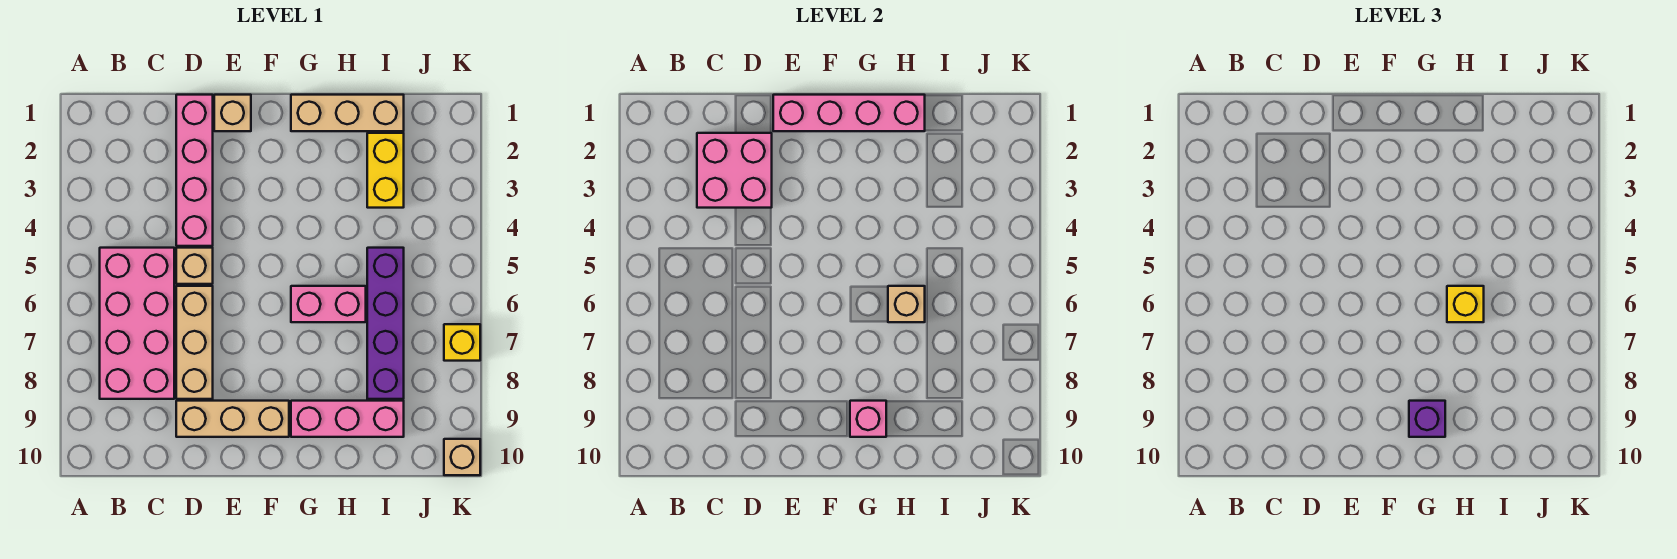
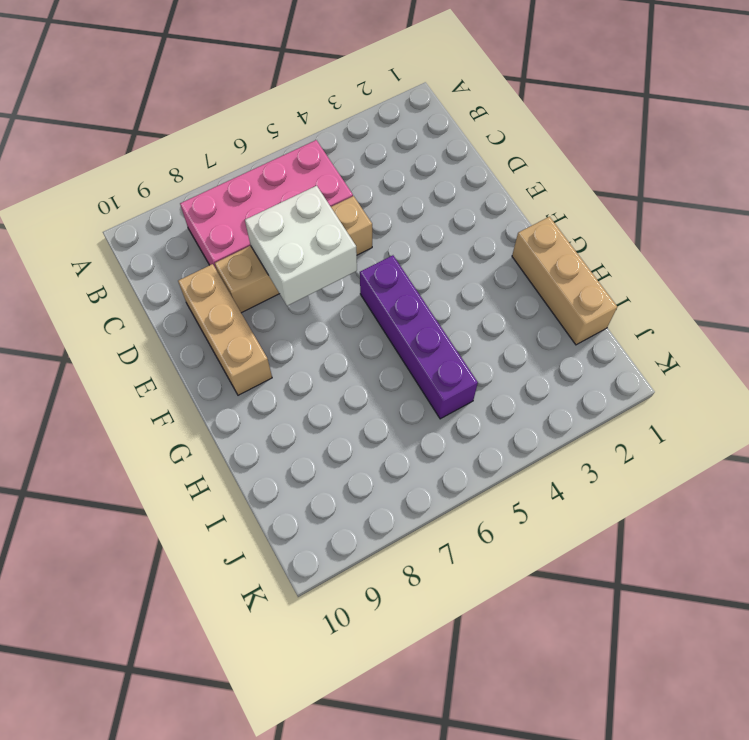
white brick D6:E7 level 2 -> none
purple brick F5:I5 level 1 -> purple brick I5:I8 level 1
none -> pink brick D1:D4 level 1
none -> tan brick E1 level 1
none -> pink brick G6:H6 level 1

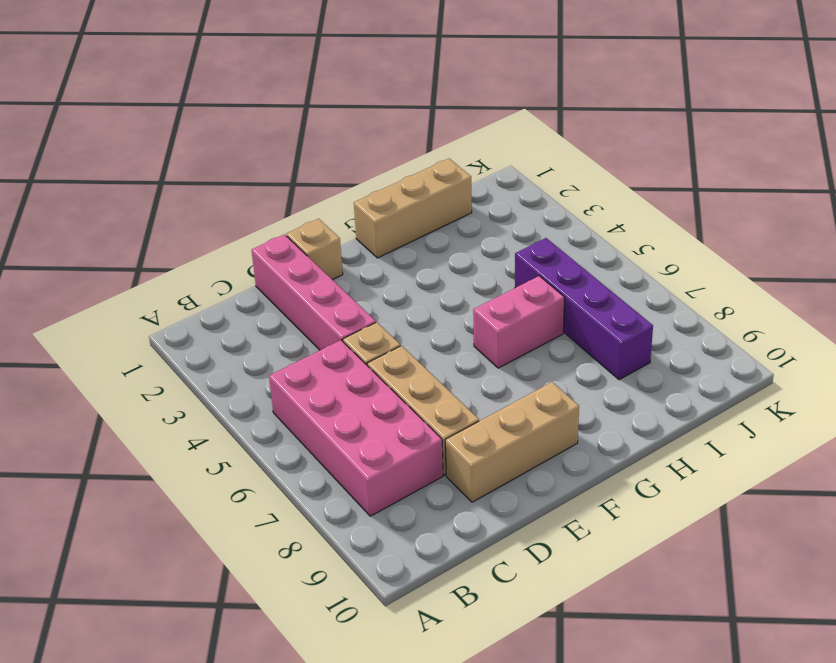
none -> pink brick G9:I9 level 1
none -> yellow brick I2:I3 level 1
none -> yellow brick K7 level 1

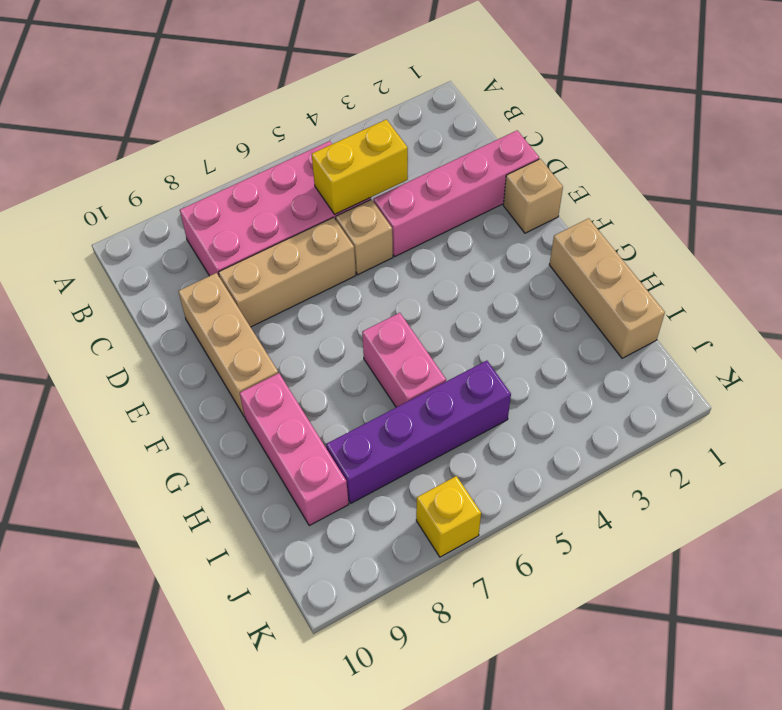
yellow brick C4:C5 level 2 -> yellow brick I2:I3 level 1
none -> tan brick K10 level 1
none -> pink brick C2:D3 level 2
none -> pink brick E1:H1 level 2

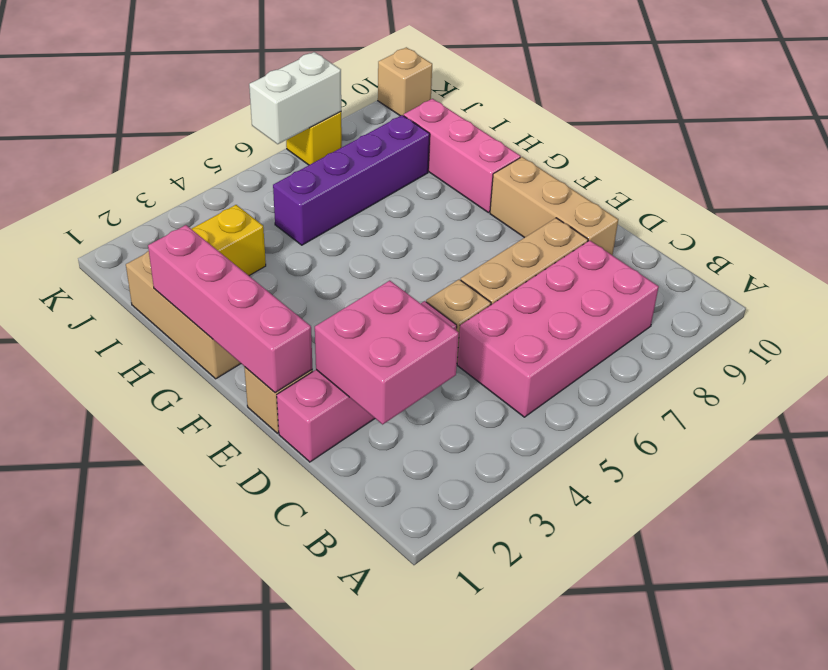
white brick K6:K7 level 2 -> none
none -> pink brick G6:H6 level 1
none -> pink brick G9 level 2
none -> tan brick H6 level 2

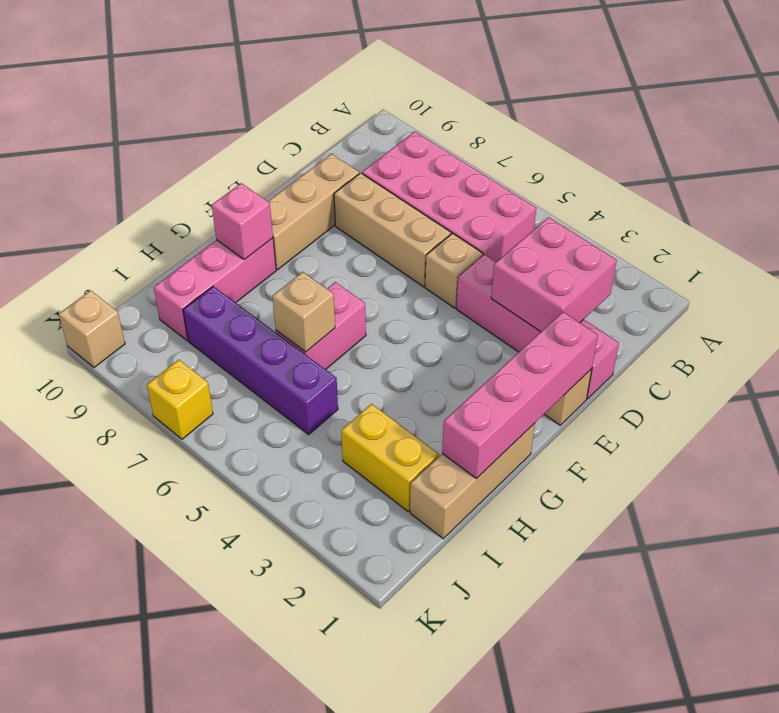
none -> purple brick G9 level 3
none -> yellow brick H6 level 3

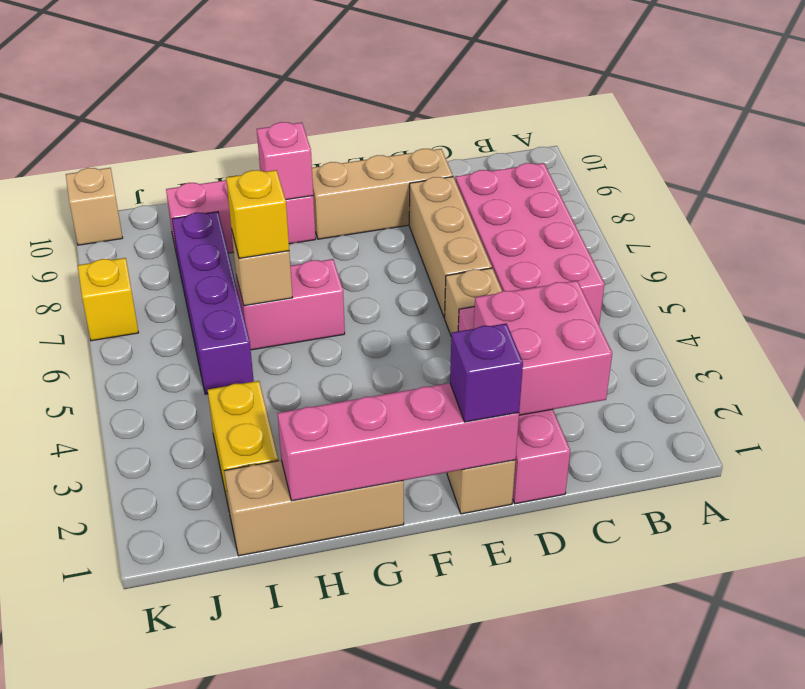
purple brick E1 level 3 -> purple brick G9 level 3

